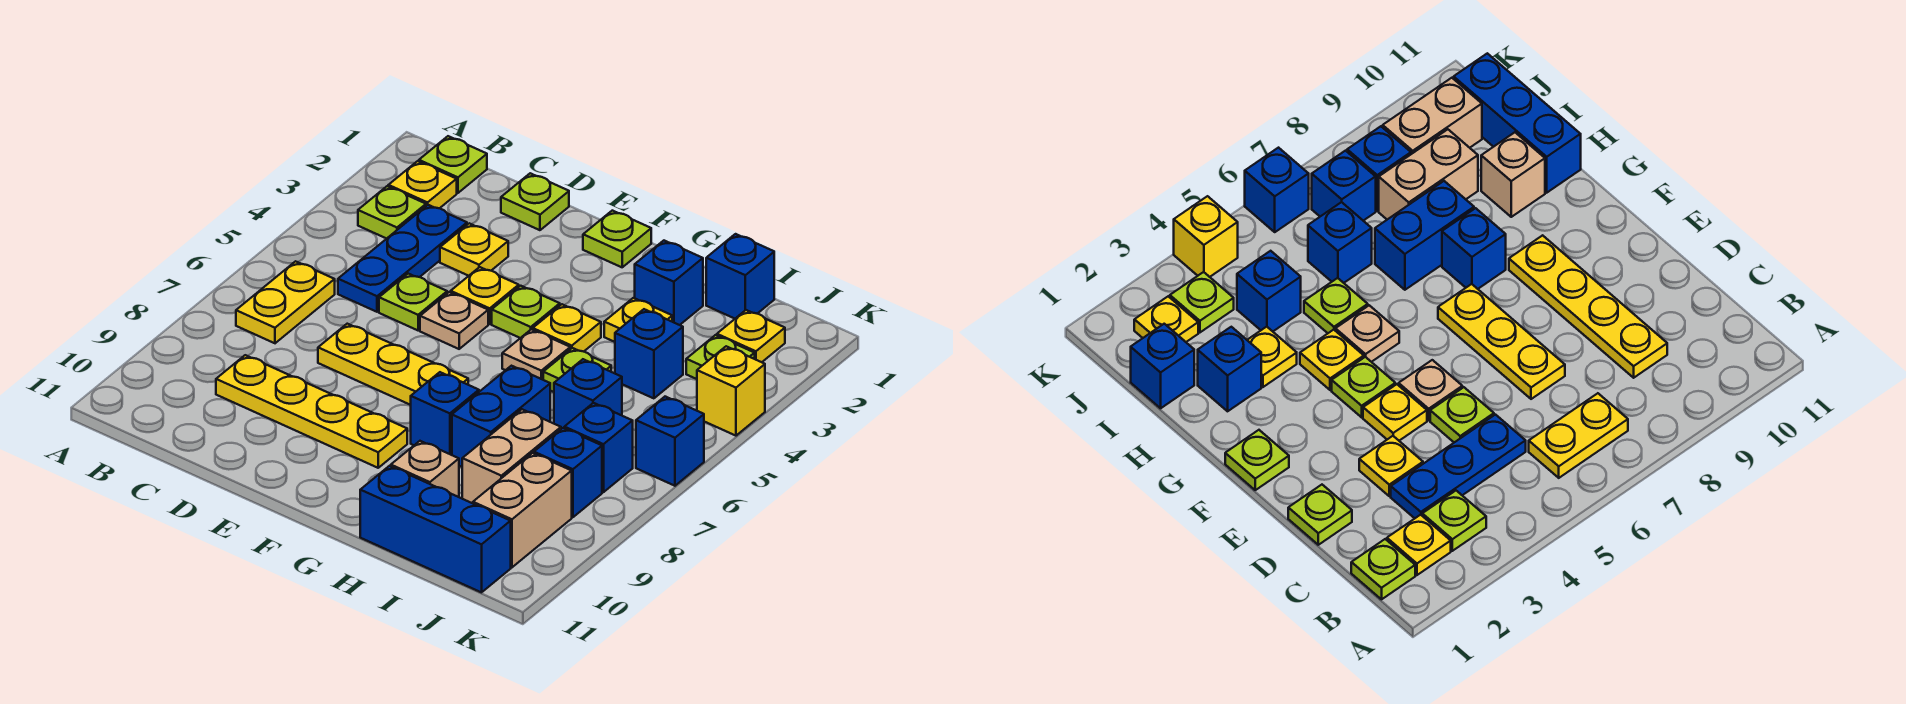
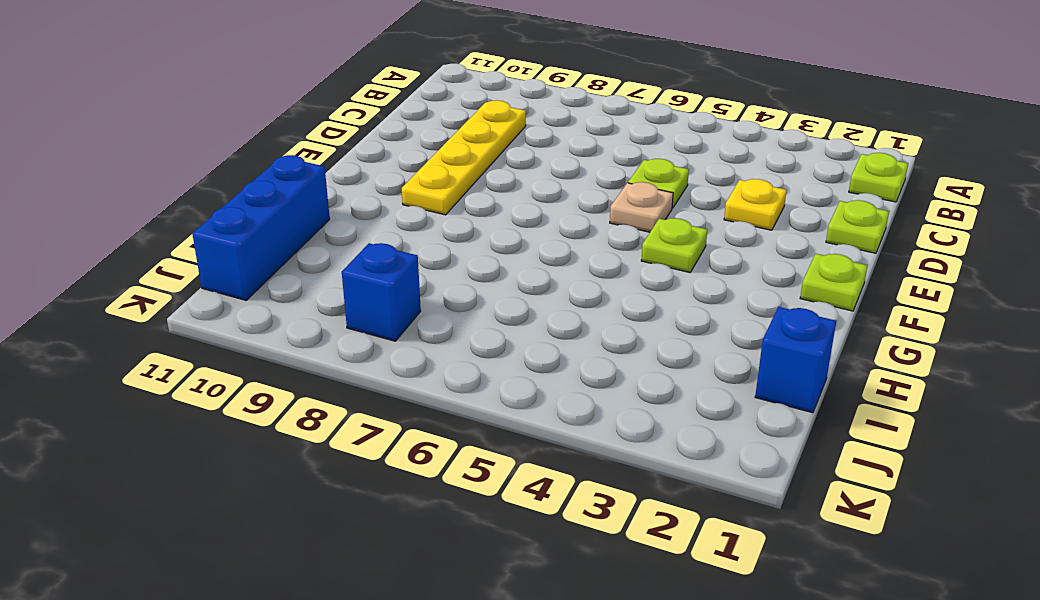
none -> yellow plate B2 level 1
none -> lime plate B3 level 1
none -> yellow plate B6:B7 level 1
none -> blue plate C3:C5 level 1

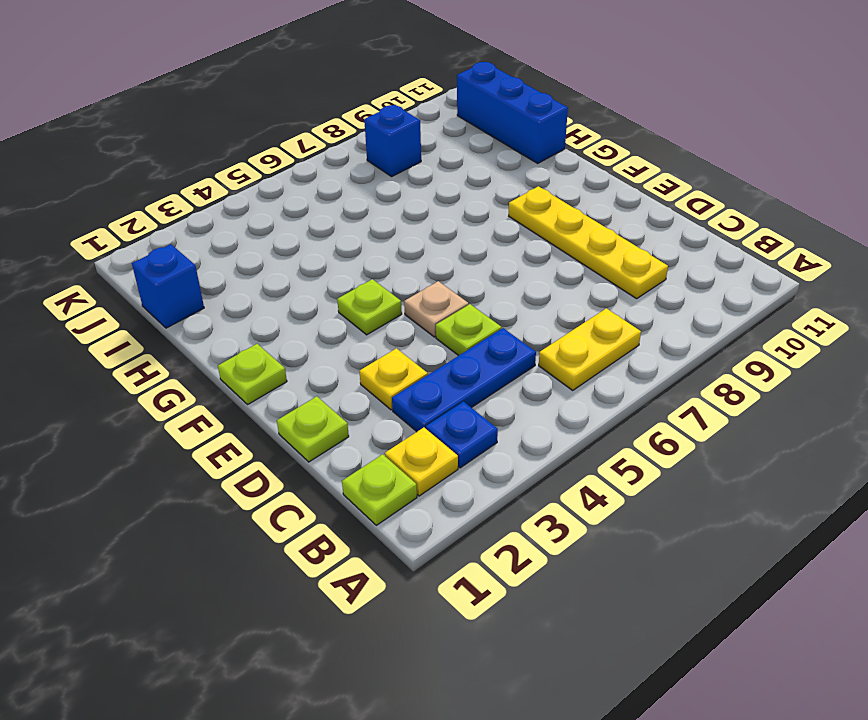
blue plate B3 level 1 -> lime plate B3 level 1
none -> yellow plate D7:F7 level 1
none -> yellow plate E4 level 1
none -> yellow plate G4 level 1
none -> tan plate G5 level 1

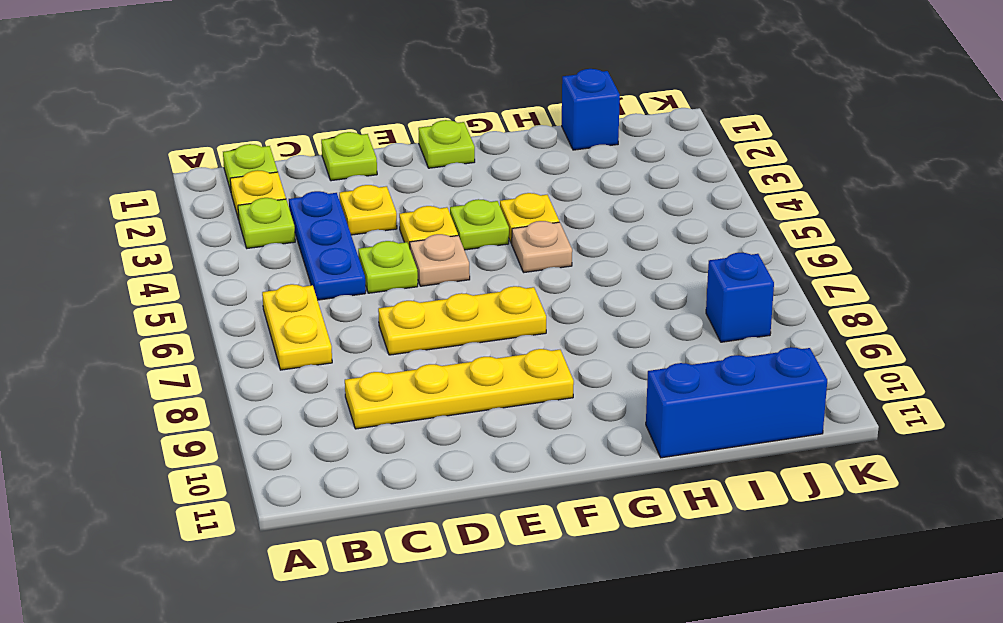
none -> blue brick G8 level 1
none -> blue brick H2 level 1
none -> yellow plate H3 level 1
none -> lime plate H5 level 1

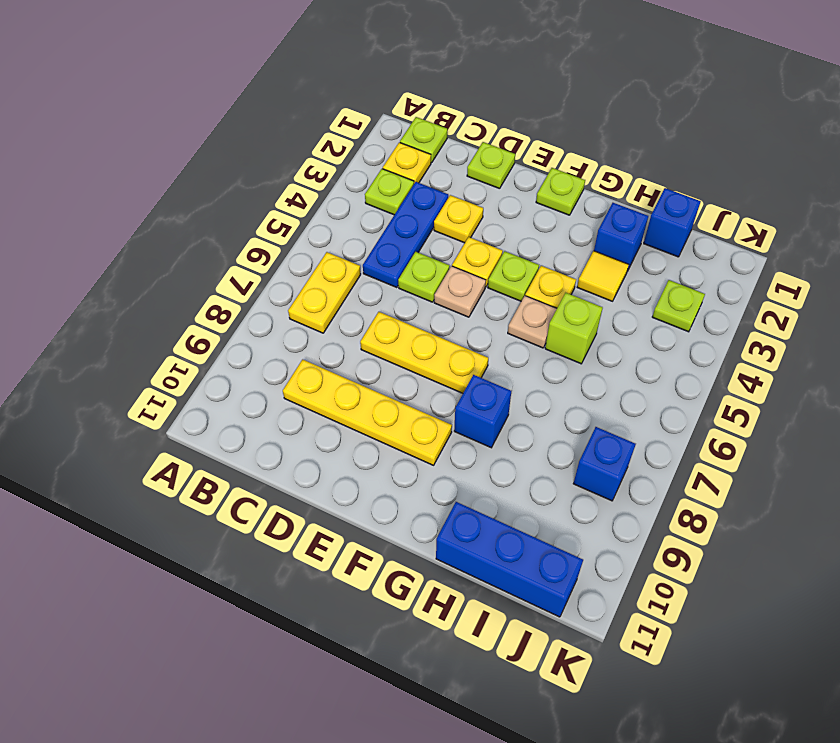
yellow tile H3 level 1 -> yellow plate H3 level 1
lime brick H5 level 1 -> lime plate H5 level 1
none -> blue brick H7:H8 level 1
none -> tan brick H10 level 1
none -> blue brick I4 level 1
none -> blue brick I6 level 1

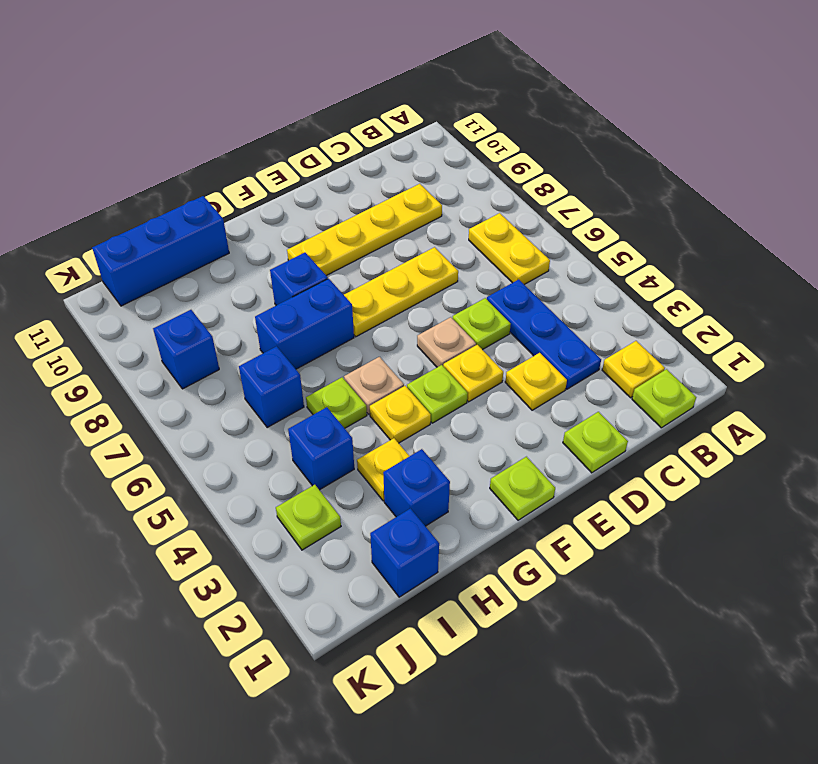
blue brick G7:H7 level 1 -> blue brick H7:H8 level 1
none -> lime plate B3 level 1
none -> tan brick H10 level 1
none -> tan brick I8:I9 level 1
none -> yellow plate J2 level 1

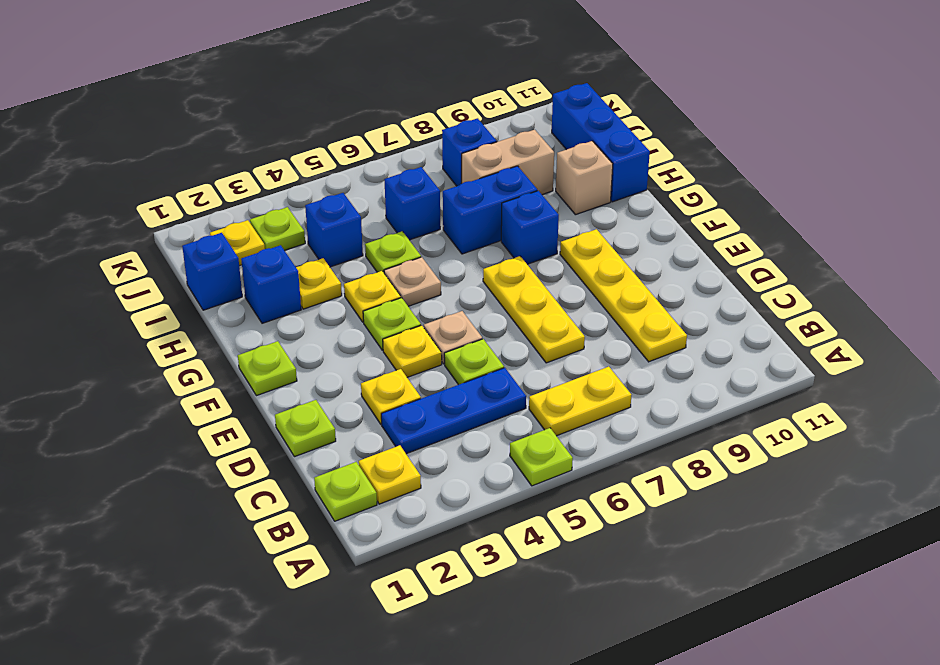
lime plate A5 level 1 -> lime plate B3 level 1
none -> blue brick J7 level 1
none -> tan brick J9:J10 level 1
none -> yellow brick K4 level 1
none -> blue brick K6 level 1

